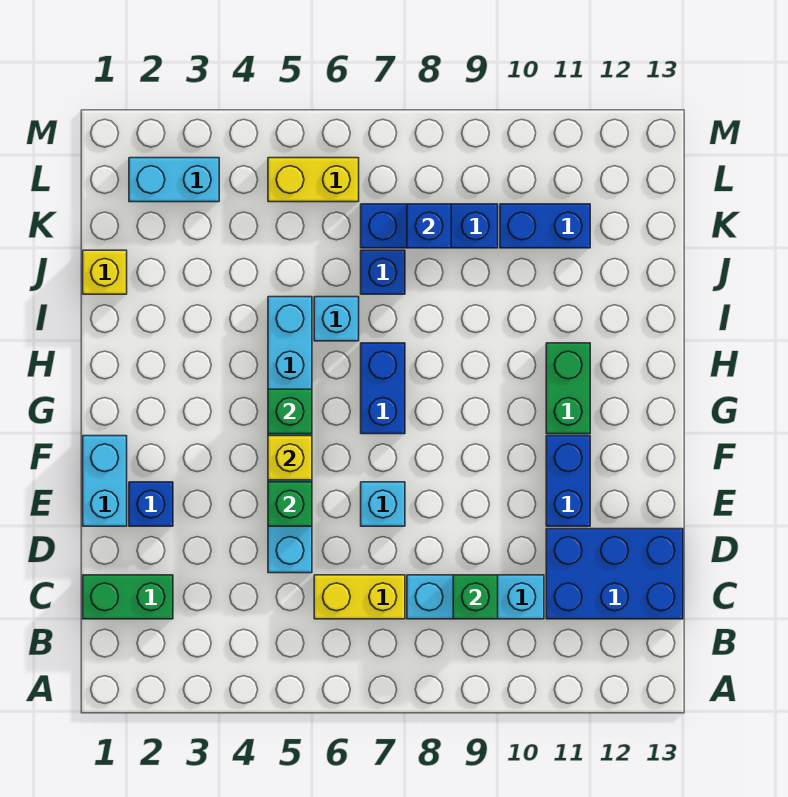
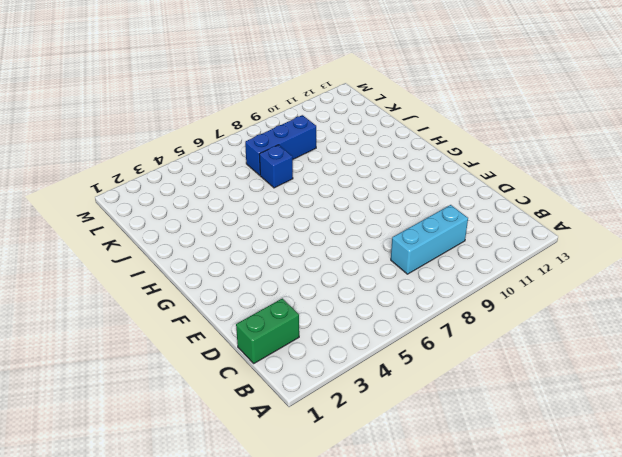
none -> yellow brick C6:C7 level 1
none -> blue brick C11:D13 level 1
none -> cyan brick D5:I5 level 1

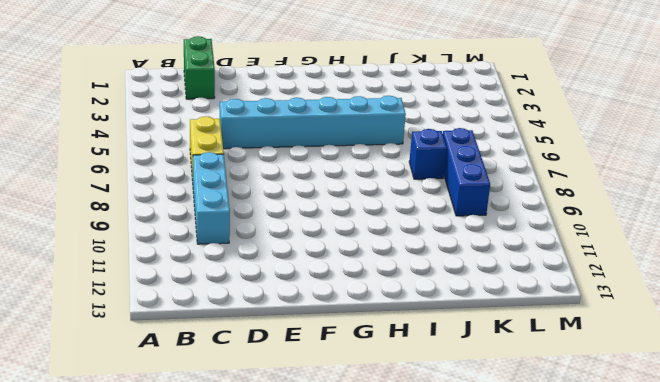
none -> blue brick C11:D13 level 1
none -> cyan brick E1:F1 level 1
none -> blue brick E2 level 1

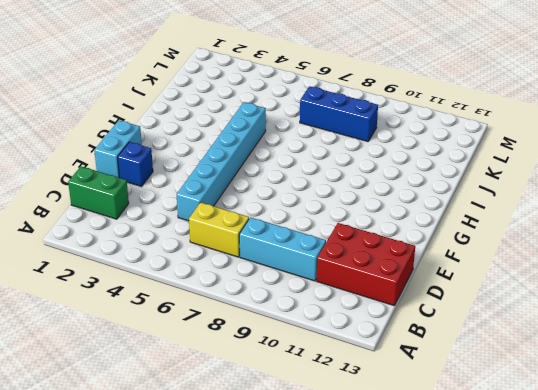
red brick C11:D13 level 1 -> blue brick C11:D13 level 1
none -> cyan brick E7 level 1
none -> blue brick E11:F11 level 1
none -> blue brick G7:H7 level 1

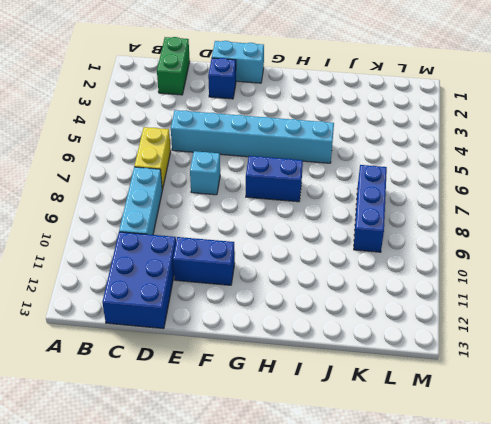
none -> green brick G11:H11 level 1
none -> cyan brick I6 level 1
none -> yellow brick J1 level 1

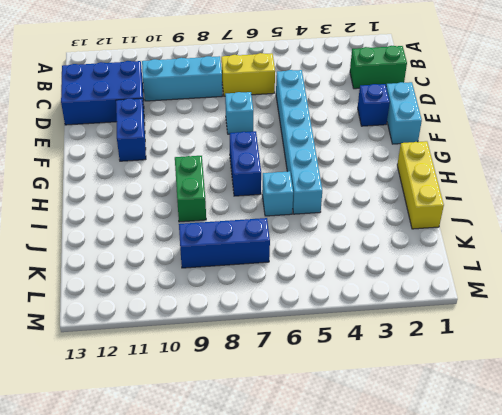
yellow brick H1:J1 level 1 -> yellow brick J1 level 1
green brick H9:I9 level 1 -> green brick G11:H11 level 1
none -> blue brick J7 level 1
none -> blue brick K10:K11 level 1
none -> cyan brick L2:L3 level 1

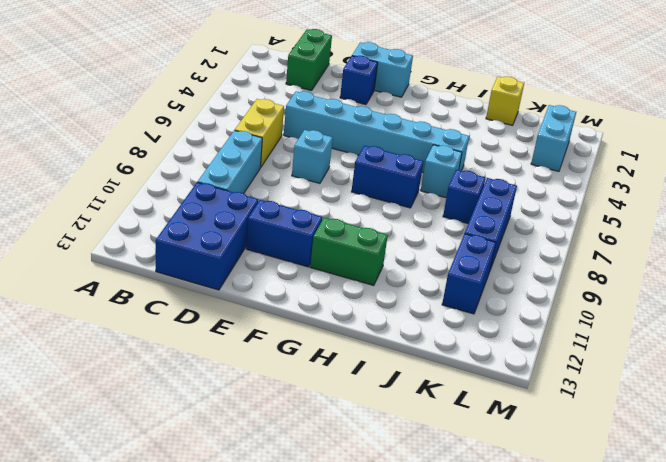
none -> yellow brick L5:L6 level 1
none -> green brick C9 level 2
none -> green brick E5 level 2

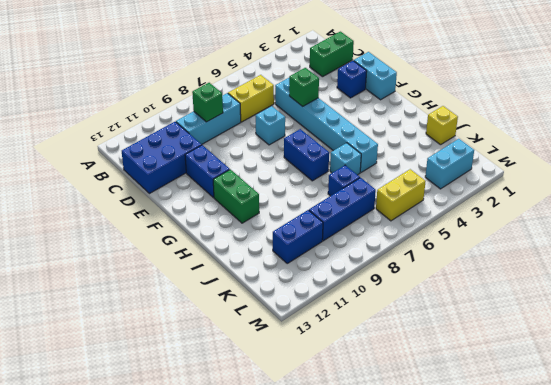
none -> yellow brick F5 level 2
none -> green brick G5 level 2
none -> blue brick K8 level 2

